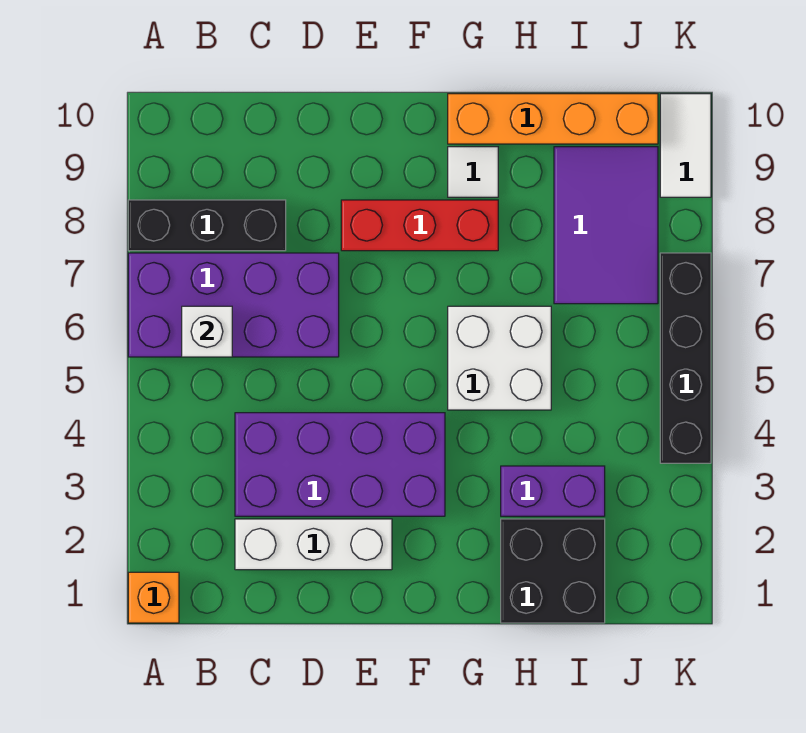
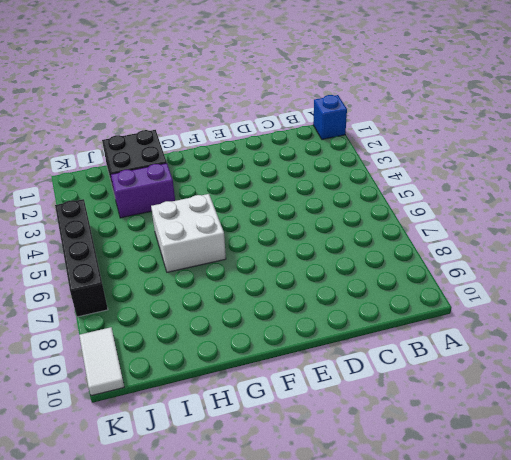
blue brick A1 level 1 -> orange brick A1 level 1
none -> purple brick A6:D7 level 1
none -> black brick A8:C8 level 1
none -> white brick C2:E2 level 1

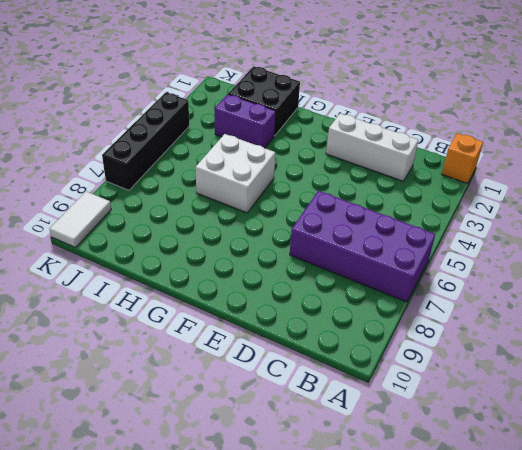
none -> black brick A8:C8 level 1
none -> purple brick C3:F4 level 1
none -> red brick E8:G8 level 1

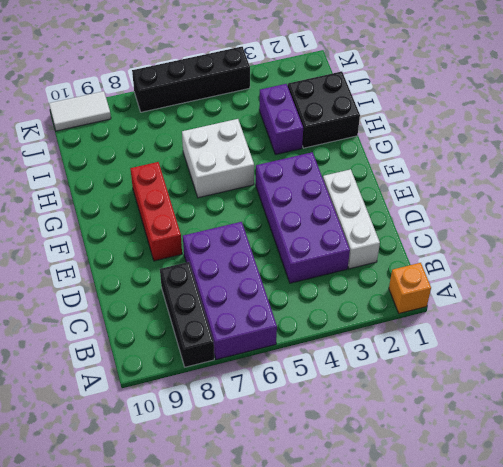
none -> white tile G9 level 1
none -> orange brick G10:J10 level 1
none -> purple tile I7:J9 level 1

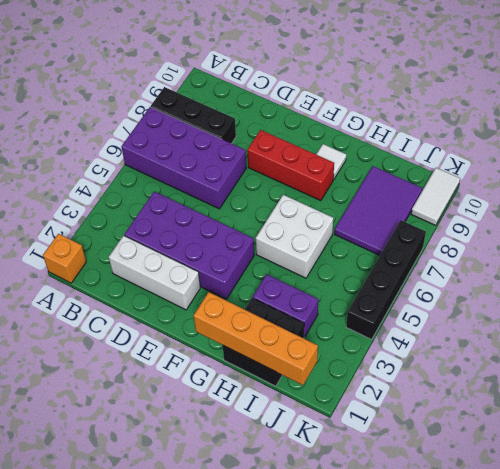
orange brick G1:J1 level 2 -> orange brick G10:J10 level 1
none -> white brick B6 level 2

